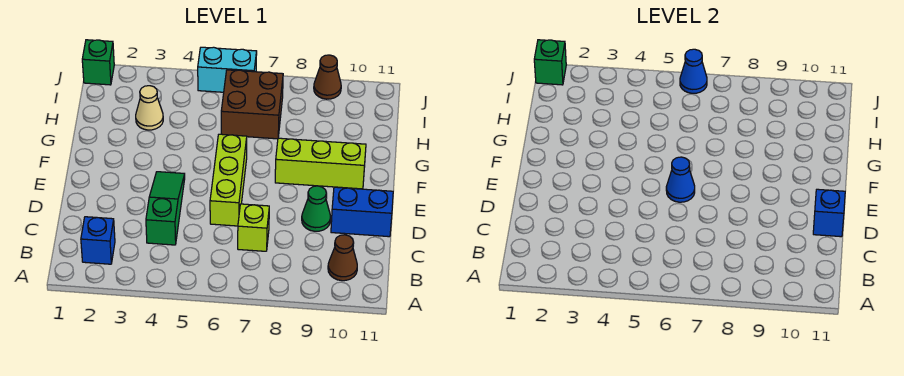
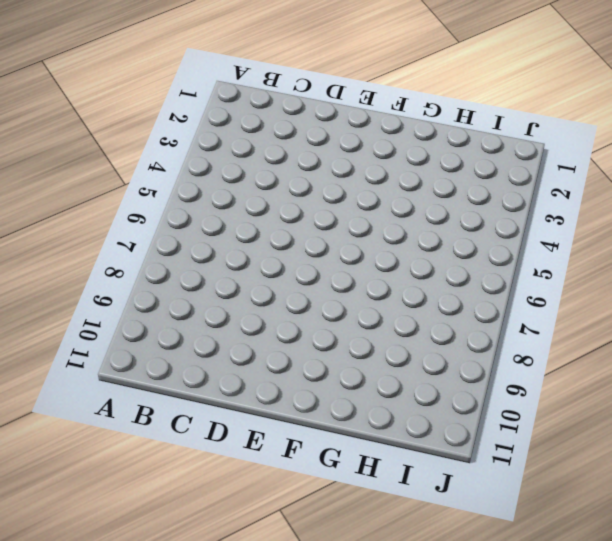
none -> blue brick B2 level 1
none -> brown cone B10 level 1
none -> green slope C4:E4 level 1 top C

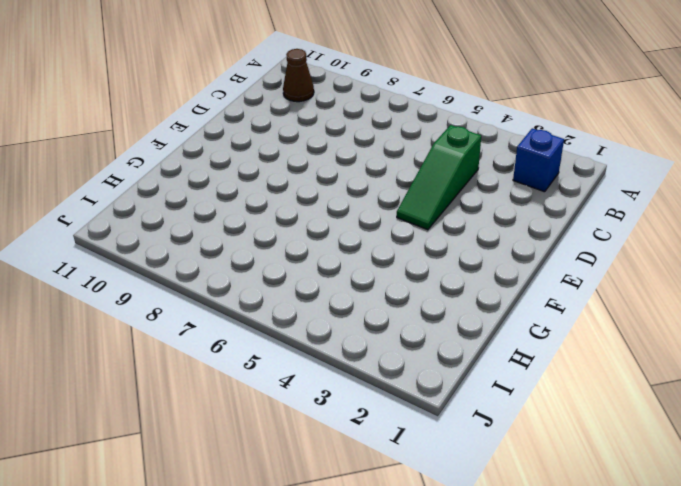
none -> lime brick C7 level 1
none -> lime brick D6:F6 level 1
none -> green cone D9 level 1

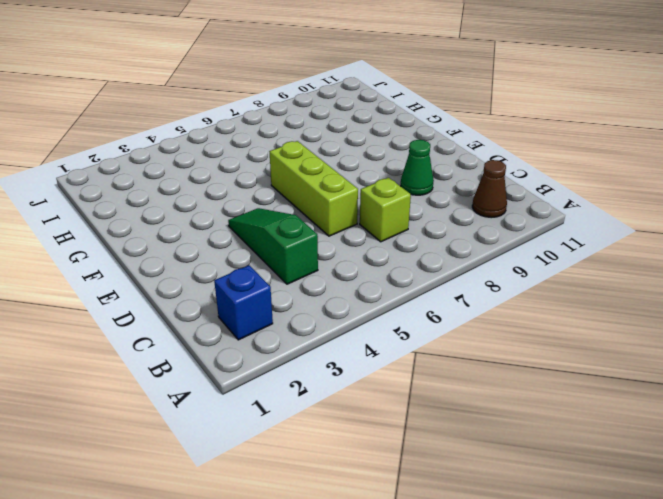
none -> blue brick D10:D11 level 1
none -> lime brick F8:F10 level 1
none -> tan cone H3 level 1

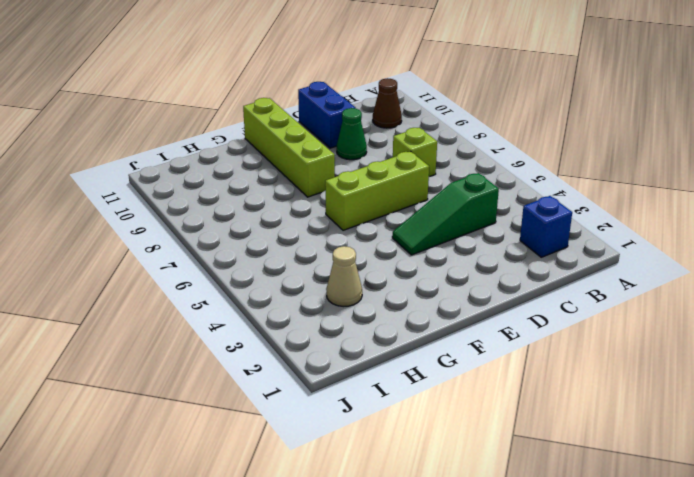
lime brick F8:F11 level 1 -> lime brick F8:F10 level 1
none -> brown brick H6:I7 level 1
none -> green brick J1 level 1
none -> cyan brick J5:J6 level 1

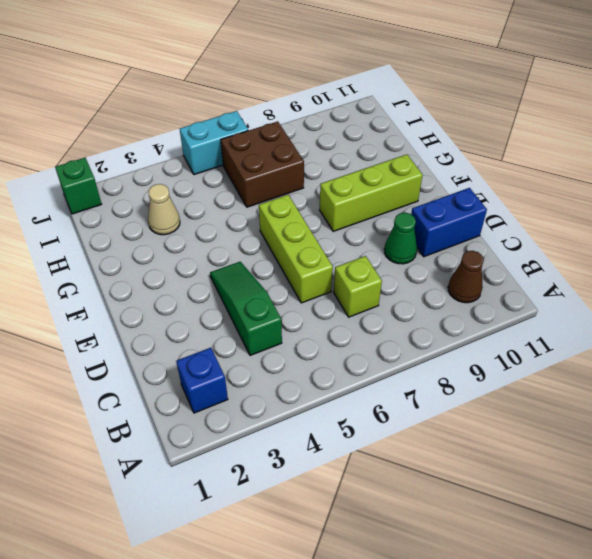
none -> brown cone J9 level 1
none -> blue brick D11 level 2
none -> blue cone E6 level 2

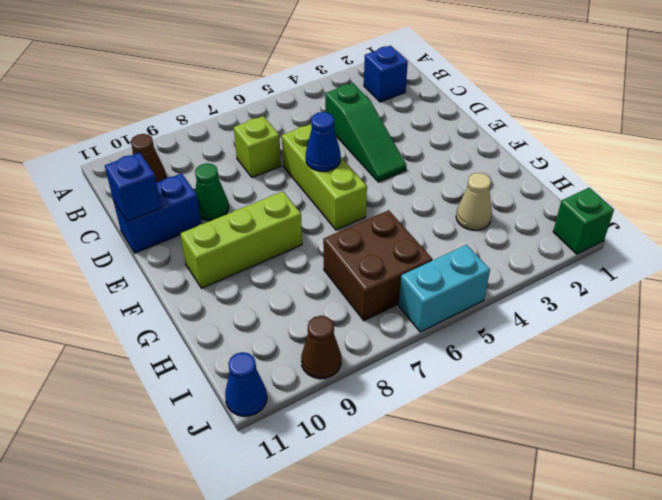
blue cone J11 level 1 -> blue cone J6 level 2
none -> green brick J1 level 2

